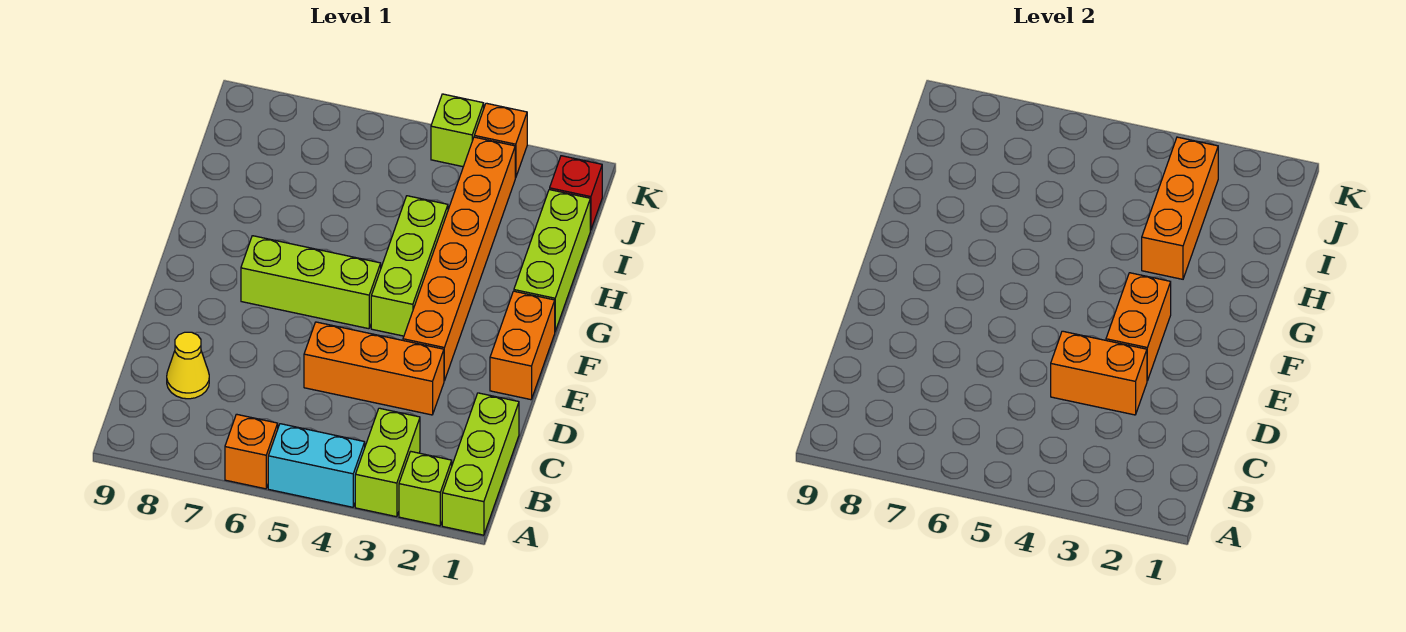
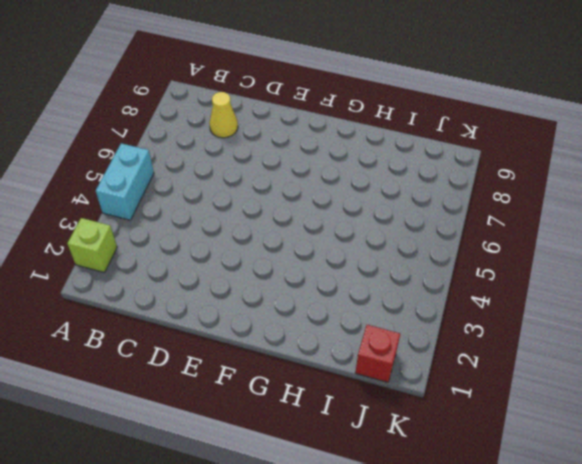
none -> lime brick A1:C1 level 1
none -> lime brick A3:B3 level 1
none -> orange brick A6 level 1

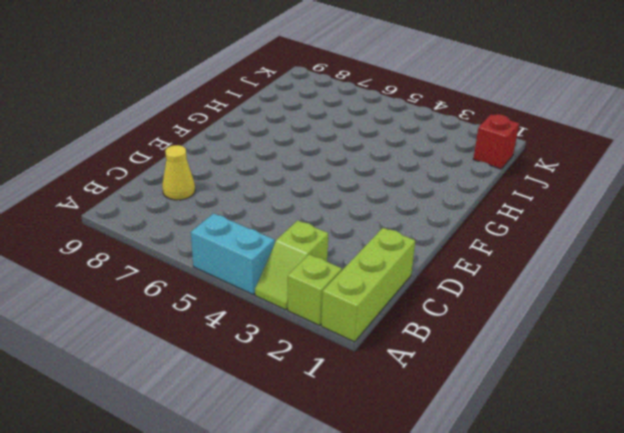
lime slope A3:B3 level 1 top B -> lime brick A3:B3 level 1
none -> orange brick A6 level 1
none -> orange brick D3:D5 level 1
none -> orange brick E1:F1 level 1

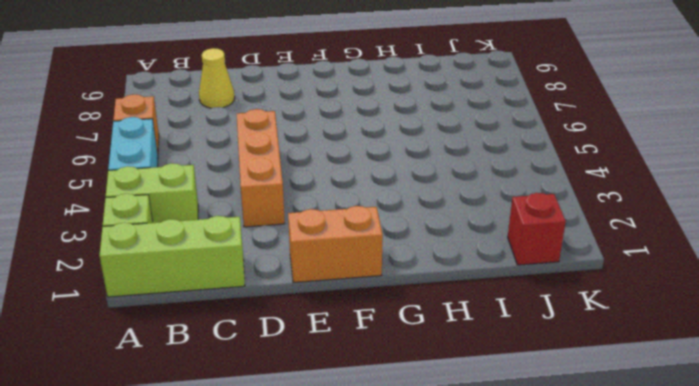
none -> orange brick E3:J3 level 1
none -> lime brick F4:H4 level 1
none -> lime brick F5:F7 level 1

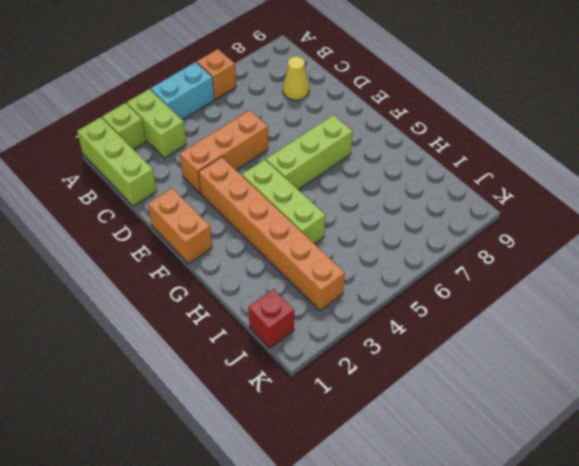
none -> lime brick G1:I1 level 1
none -> orange brick K3 level 1
none -> lime brick K4 level 1

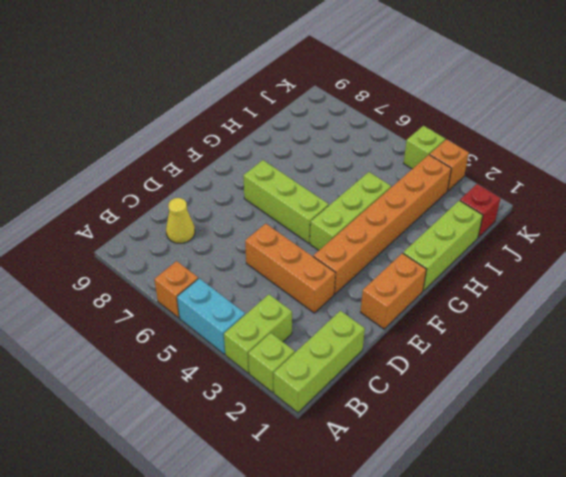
none -> orange brick D3:D4 level 2
none -> orange brick E3:F3 level 2
none -> orange brick H3:J3 level 2

